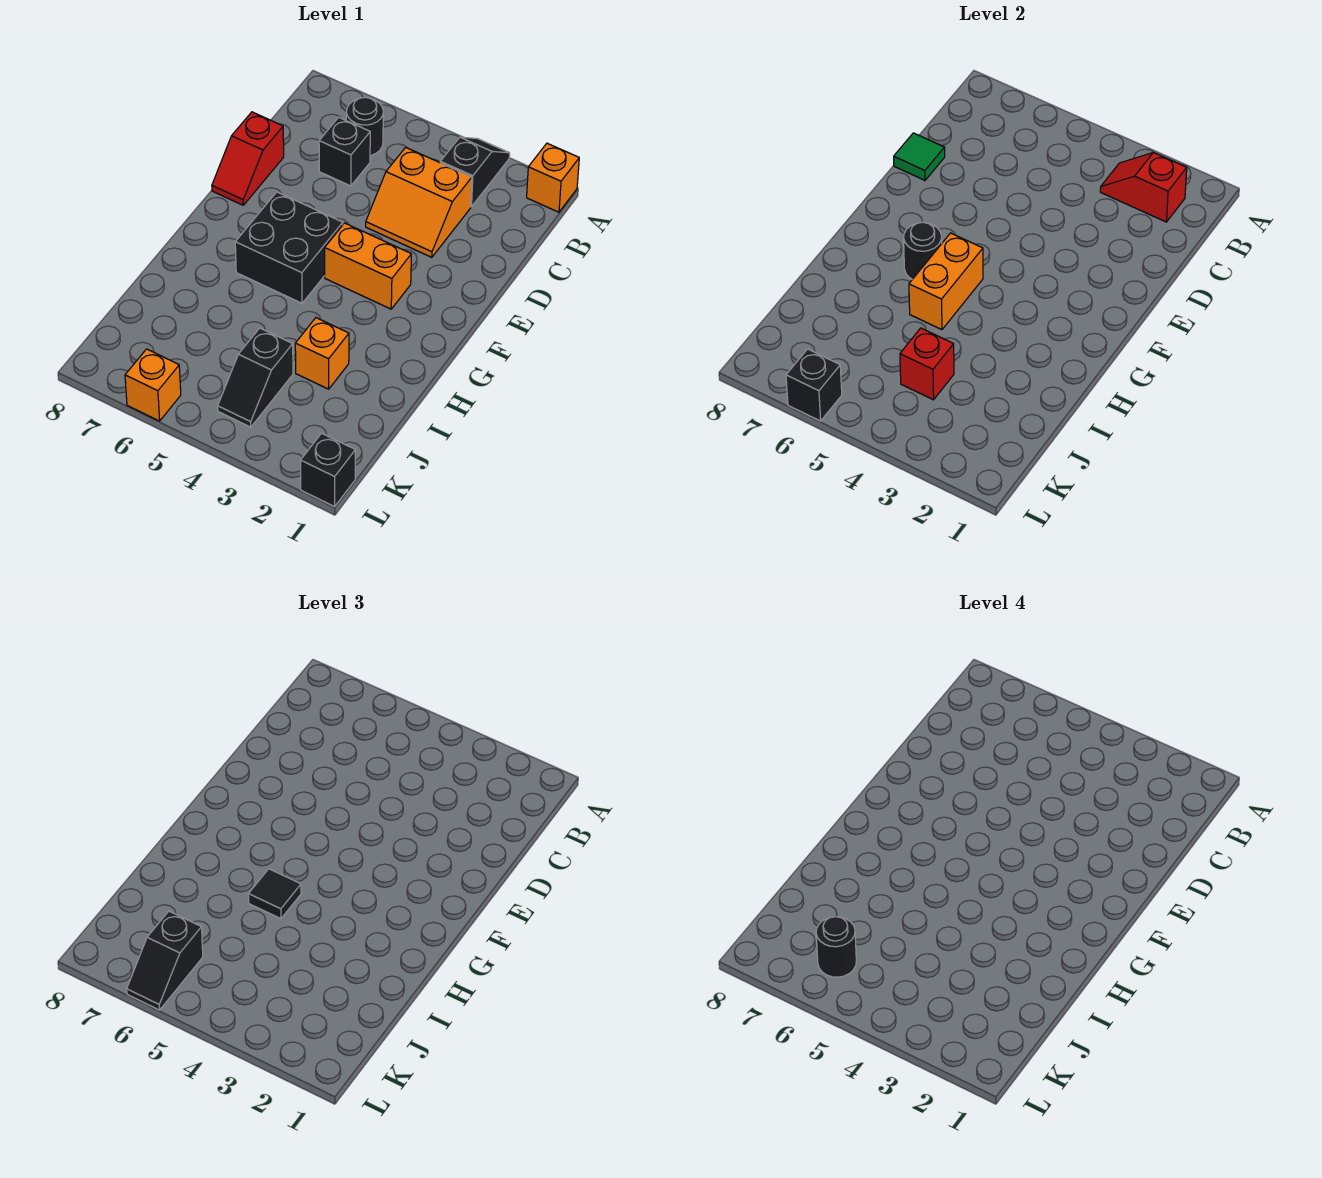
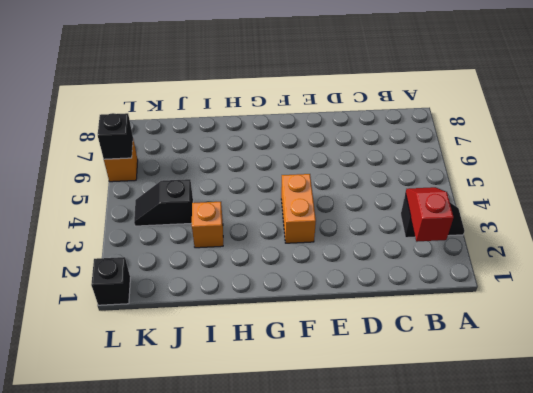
none -> orange brick A1 level 1
none -> black round brick B6 level 1
none -> orange slope C3:D4 level 1 top C

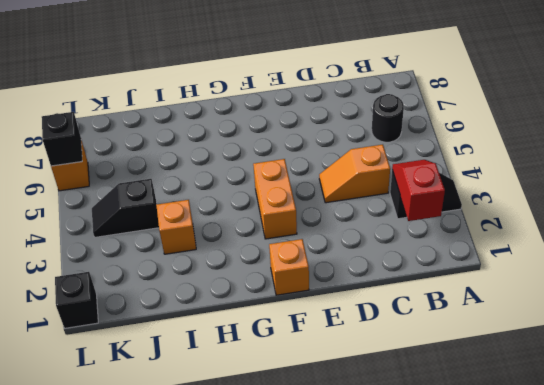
orange slope C4:D4 level 1 top C -> orange slope C3:D4 level 1 top C
orange brick F1 level 1 -> orange brick A1 level 1
none -> black brick C6 level 1
none -> red slope D8:E8 level 1 top D
none -> black brick F5:G6 level 1

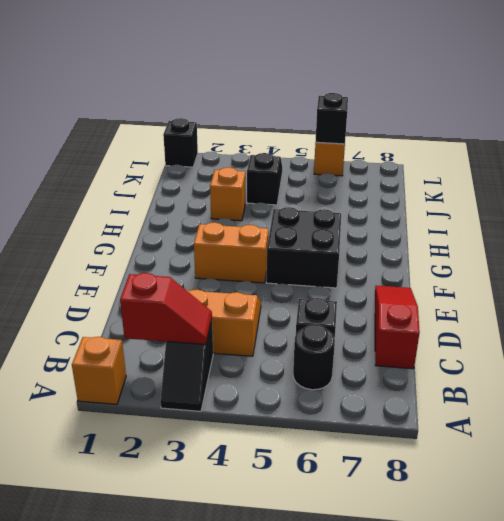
red slope C8:E8 level 1 top C -> red slope D8:E8 level 1 top D
none -> green tile D8 level 2
none -> orange brick G5:H5 level 2
none -> black round brick G6 level 2

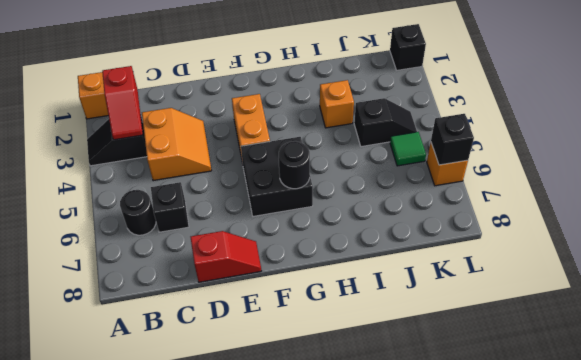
green tile K5 level 1 -> green tile D8 level 2
none -> orange brick G5:H5 level 2
none -> red brick J4 level 2
none -> black tile H5 level 3

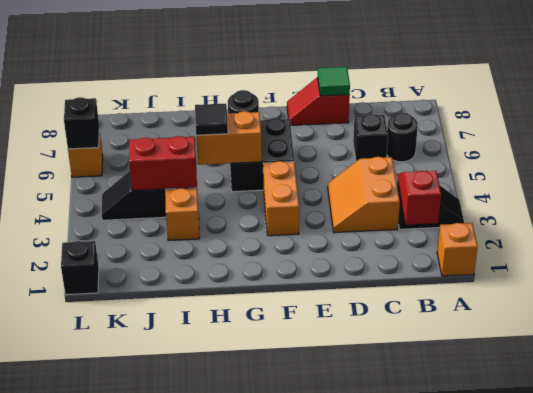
red brick I4:J4 level 2 -> red brick J4 level 2
none -> black slope K6:L6 level 3 top K
none -> black round brick K6 level 4

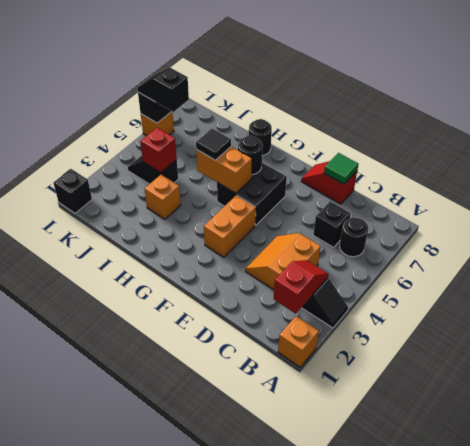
black round brick H8 level 1 -> black round brick K6 level 4

